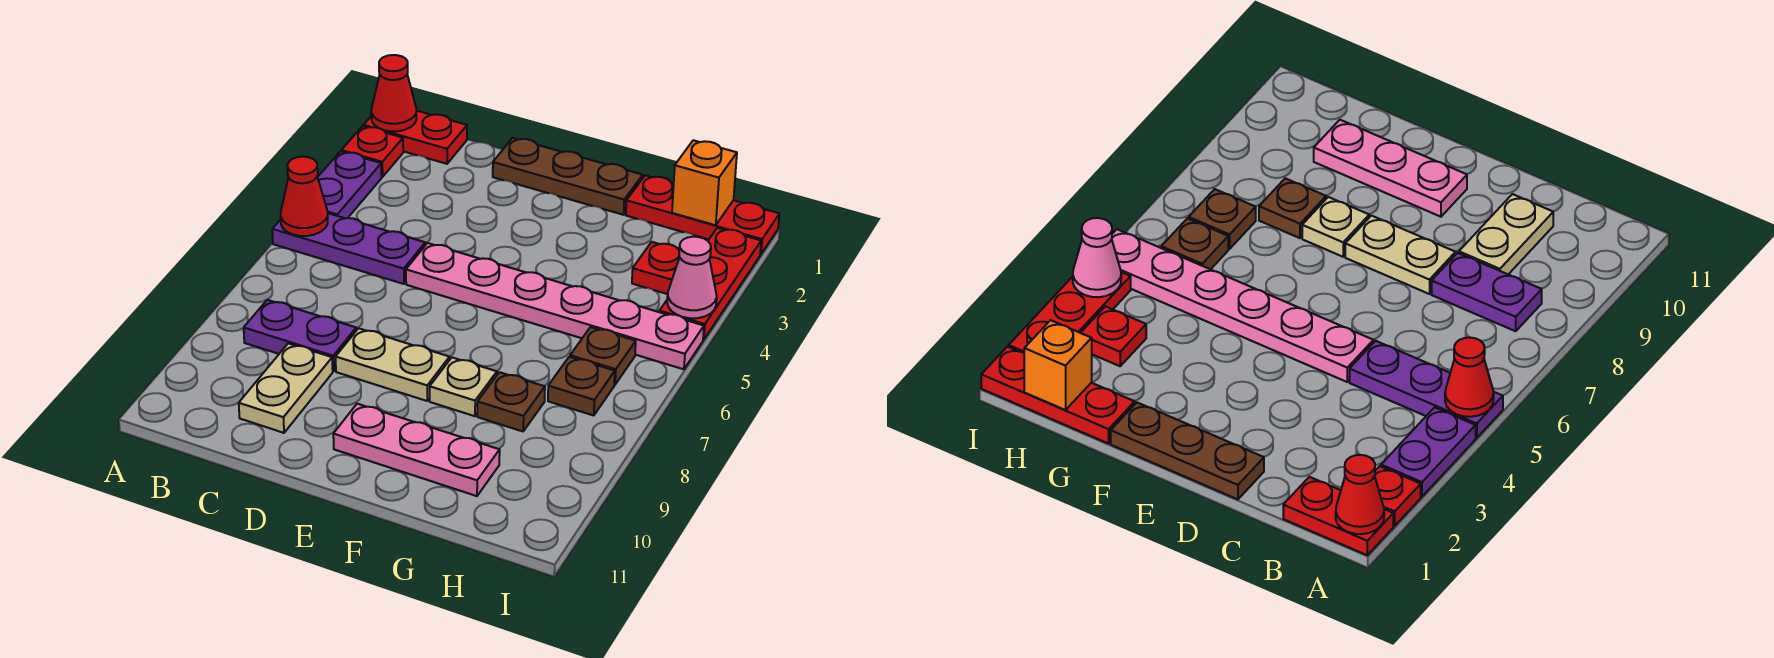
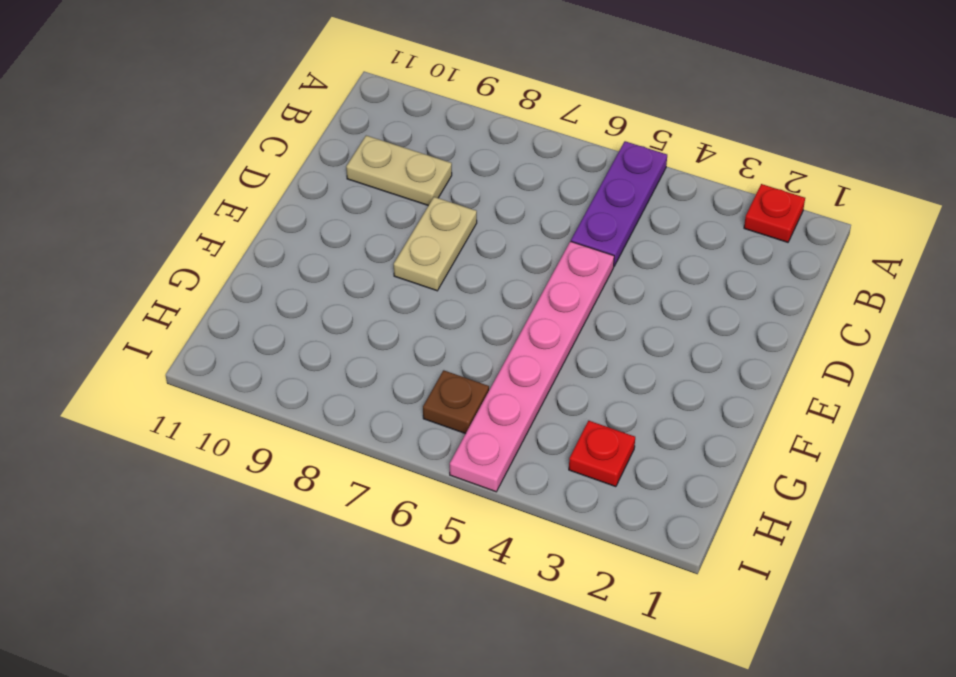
none -> red plate A1:B1 level 1
none -> purple plate A3:A4 level 1
none -> purple plate B8:C8 level 1

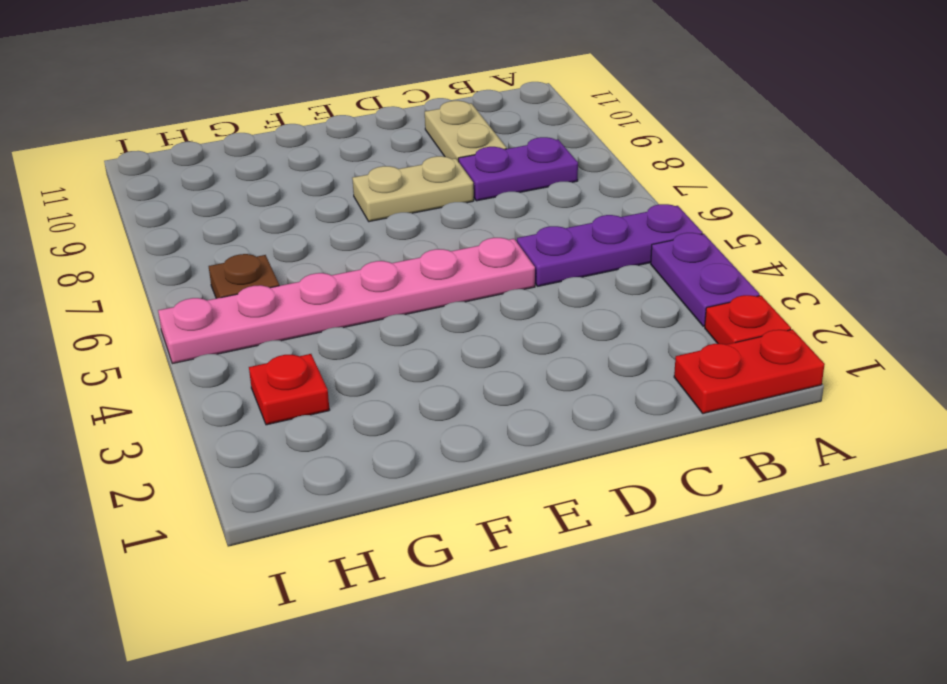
none -> brown plate D1:F1 level 1
none -> pink plate E10:G10 level 1
none -> tan plate F8 level 1

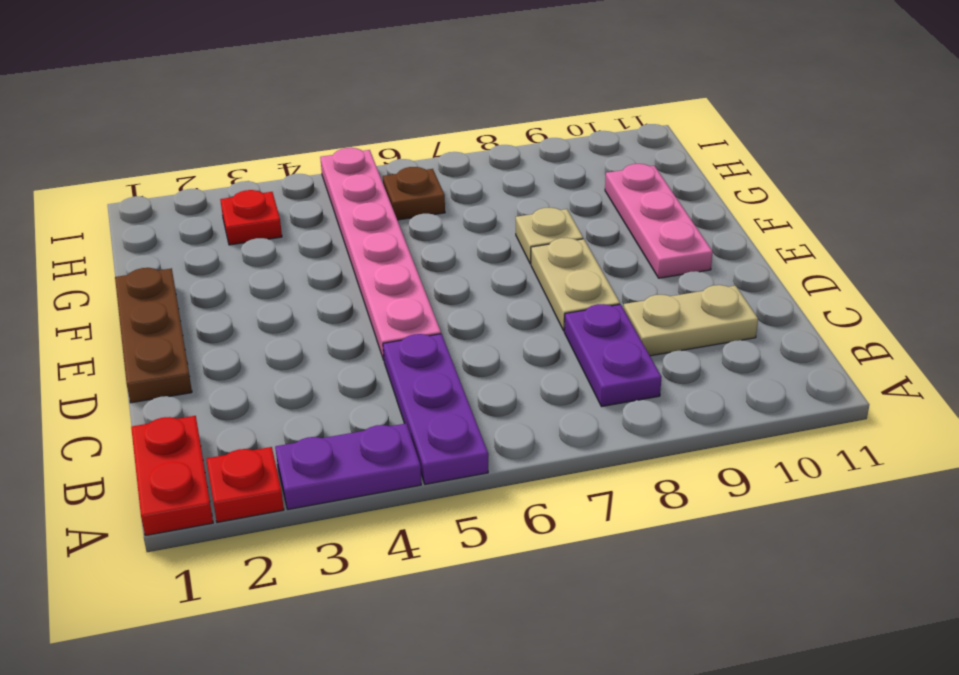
none -> red plate G1:I1 level 1
none -> brown plate G8 level 1
none -> brown plate H7 level 1

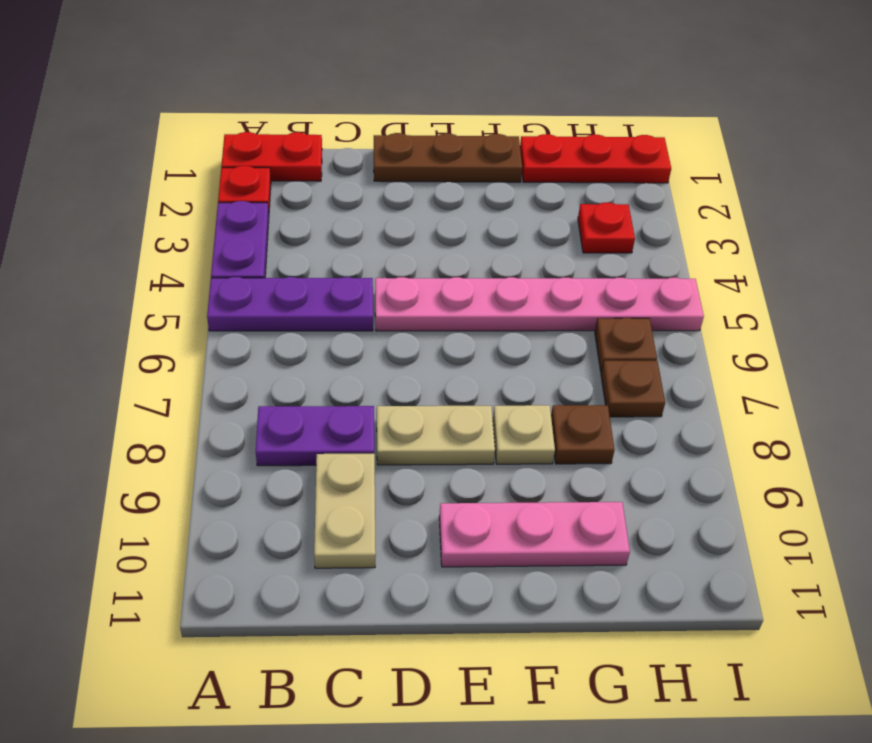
none -> red plate I2:I4 level 1
none -> red cone A1 level 2
none -> red cone A5 level 2

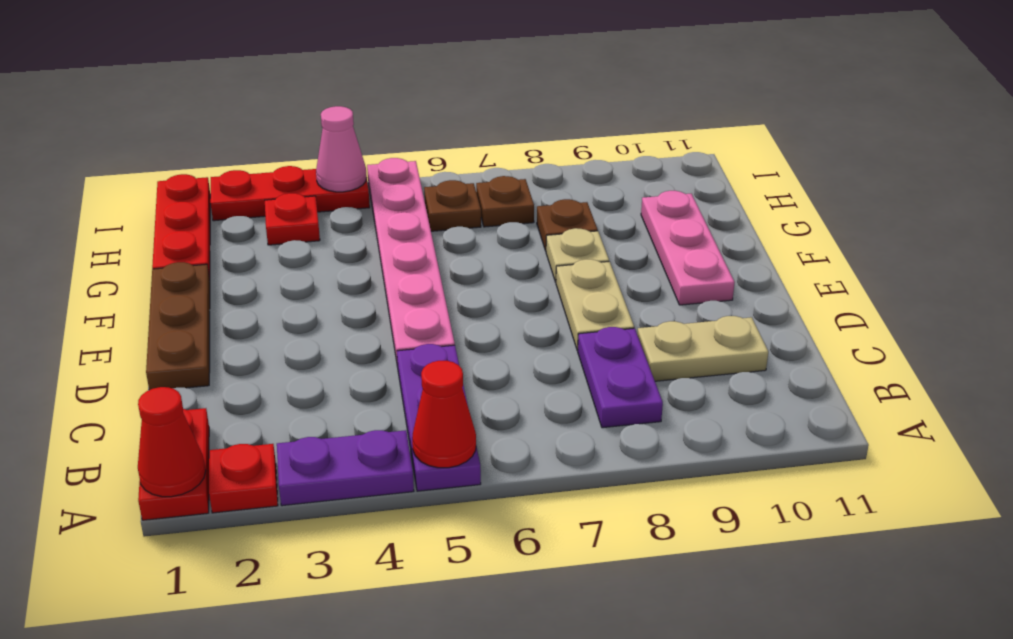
none -> orange brick H1 level 2

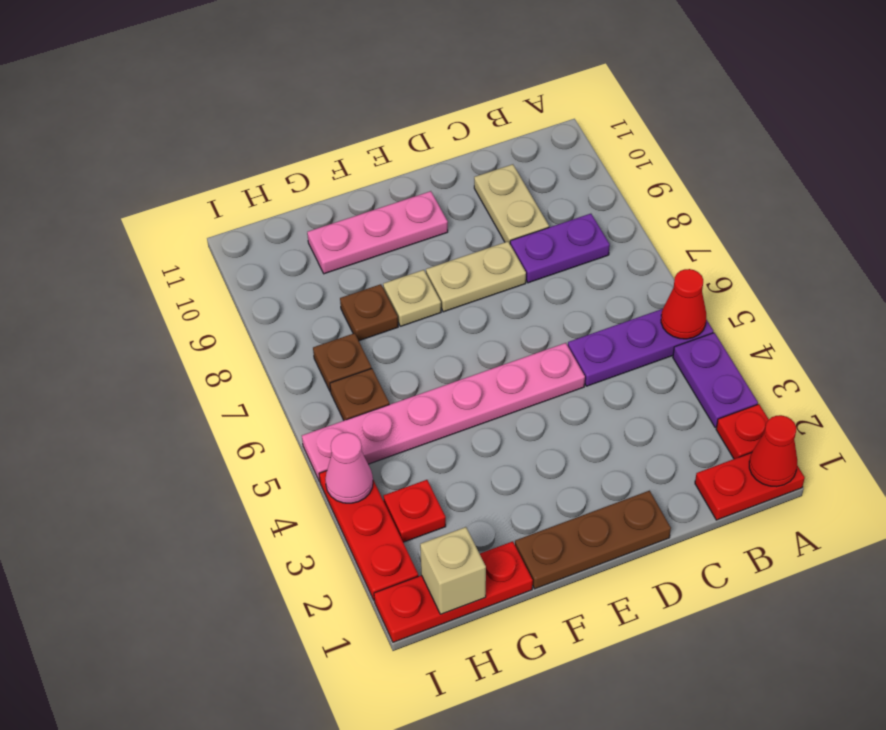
tan brick H1 level 2 -> orange brick H1 level 2

